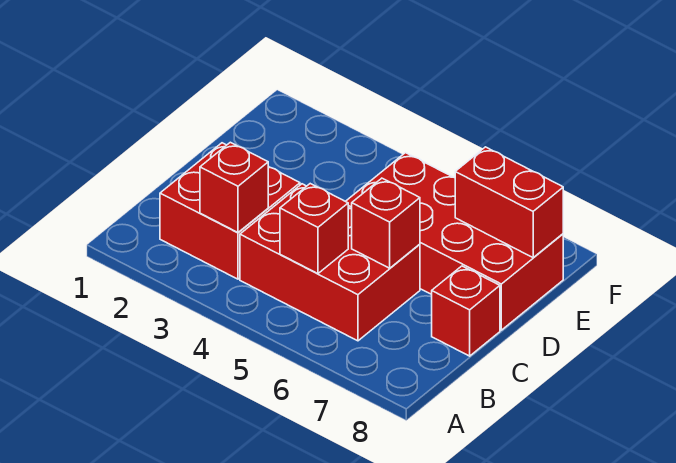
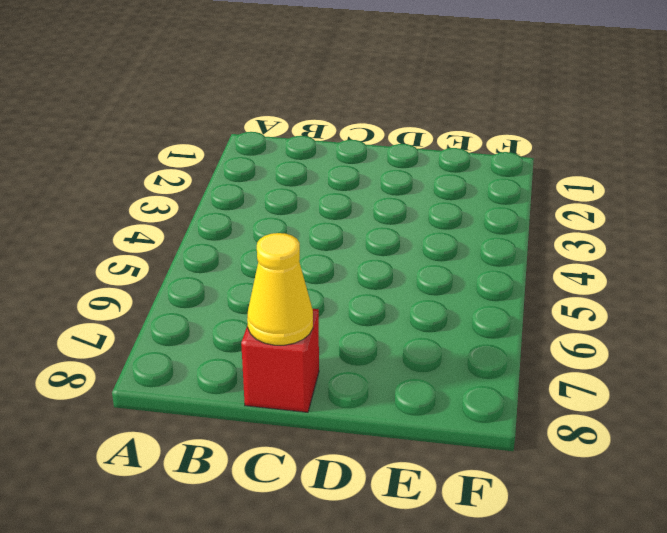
yellow cone C8 level 2 -> none
none -> red brick B2:C3 level 1
none -> red brick B4:C6 level 1

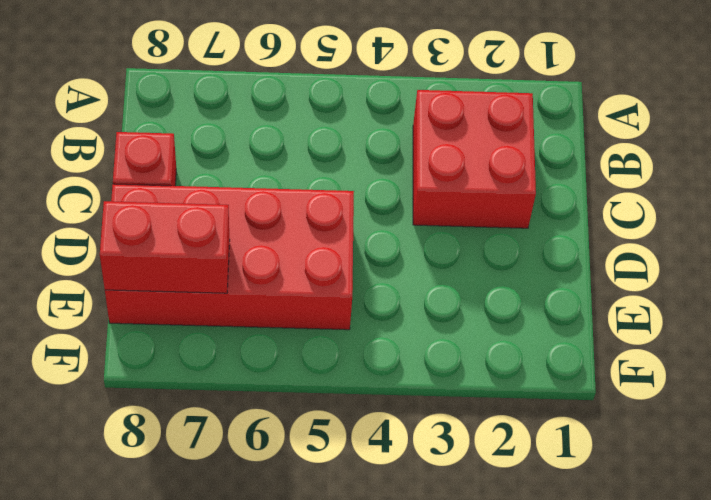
none -> red brick B4:C6 level 1
none -> red brick B3 level 2

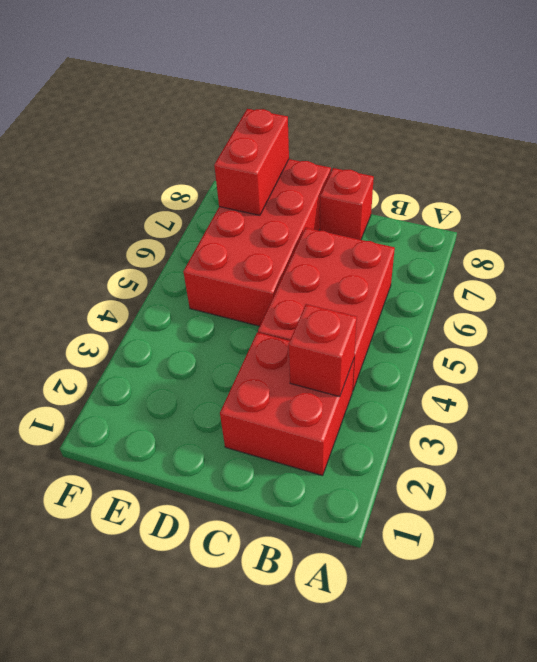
none -> red brick B5 level 2
none -> red brick C6 level 2

